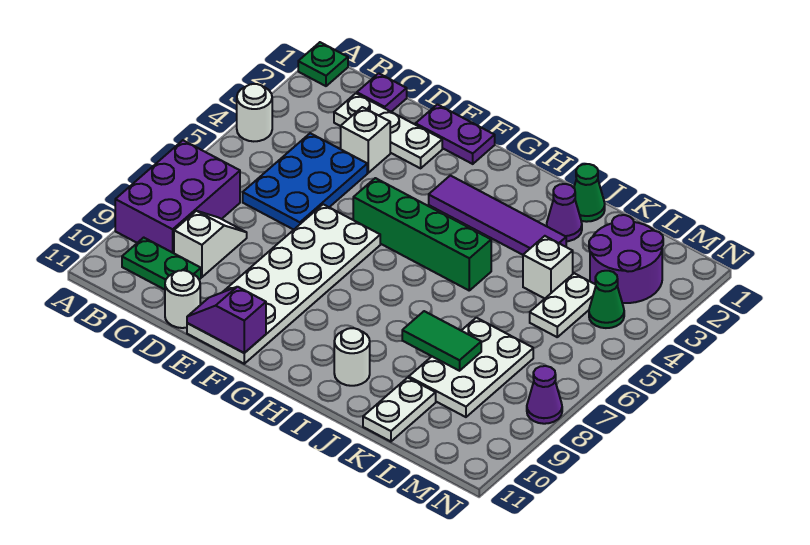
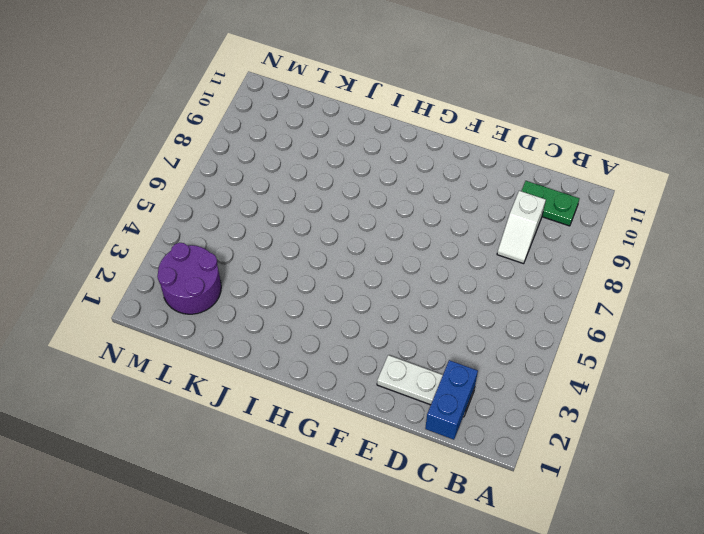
blue brick C1:C2 level 2 -> none
none -> green plate A1 level 1
none -> white round brick A4 level 1
none -> purple brick A7:B9 level 1

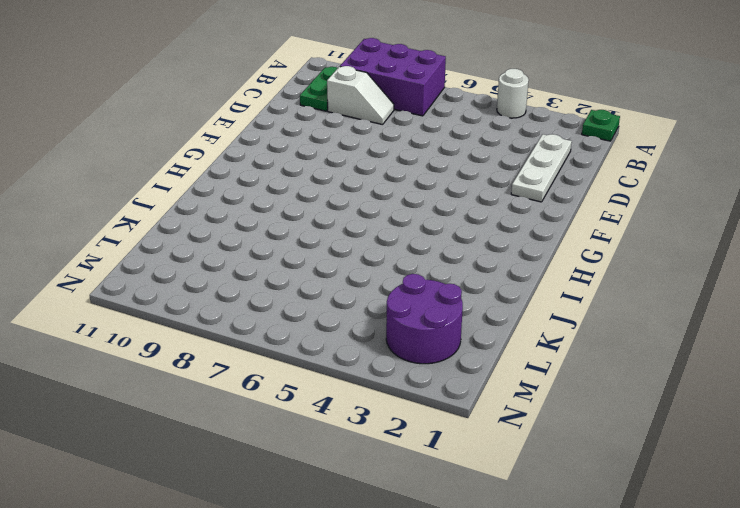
none -> purple plate C1 level 1
none -> blue plate C4:D6 level 1
none -> white brick D3 level 1

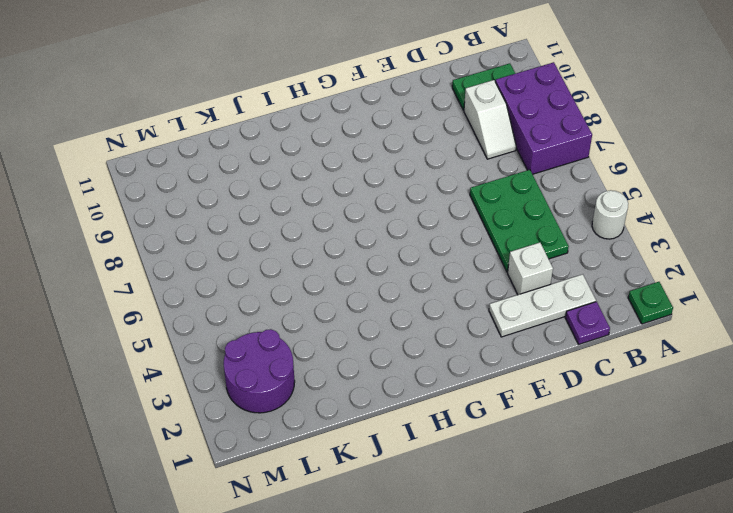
green plate C4:D6 level 1 -> blue plate C4:D6 level 1
none -> white round brick D11 level 1
none -> purple plate E1:F1 level 1
none -> white plate E6:F11 level 1

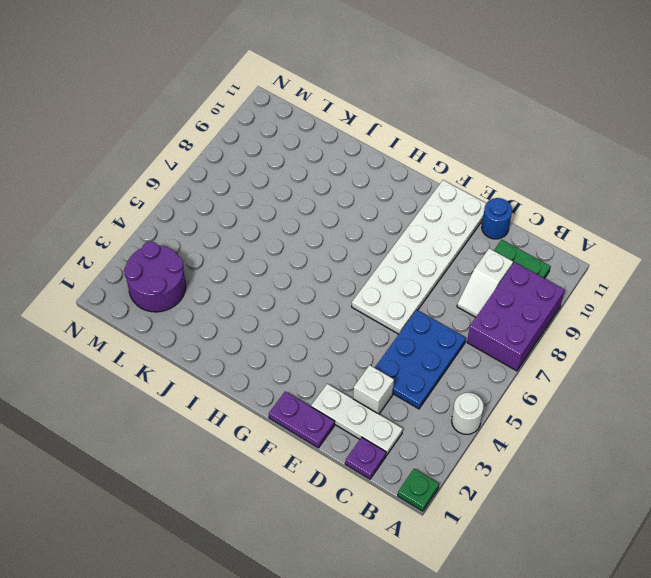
blue round brick D11 level 1 -> white round brick D11 level 1
none -> green brick F5:I5 level 1
none -> purple tile G3:J3 level 1
none -> white round brick I10 level 1

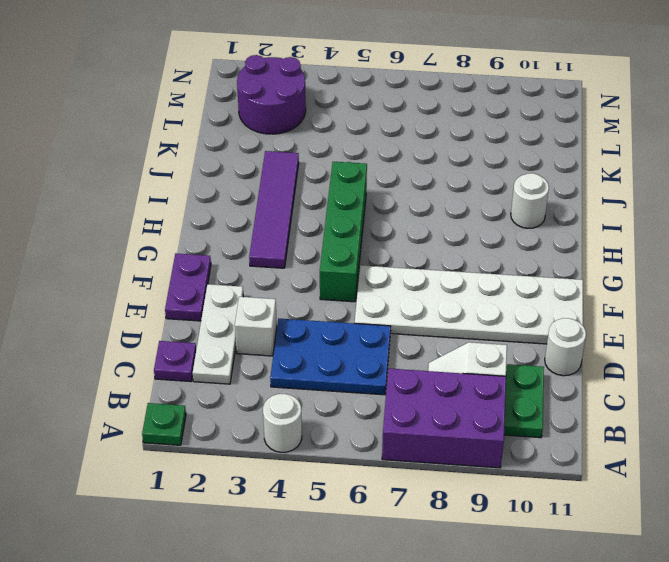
none -> green cone J1 level 1
none -> purple cone J2 level 1
none -> white brick K4 level 1

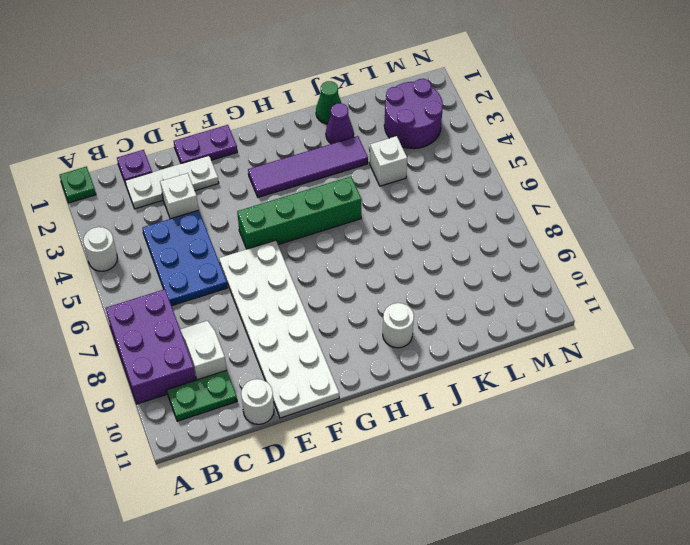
none -> white plate K7:L9 level 1
none -> white plate K10:K11 level 1
none -> white plate L4:L5 level 1

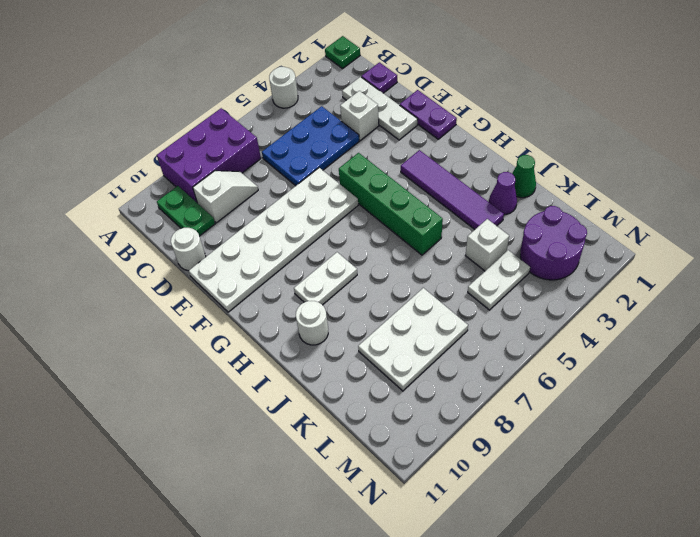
white plate H8:H9 level 1 -> white plate K10:K11 level 1
none -> green cone M4 level 1
none -> purple cone N8 level 1
none -> purple slope E11:F11 level 2 top F

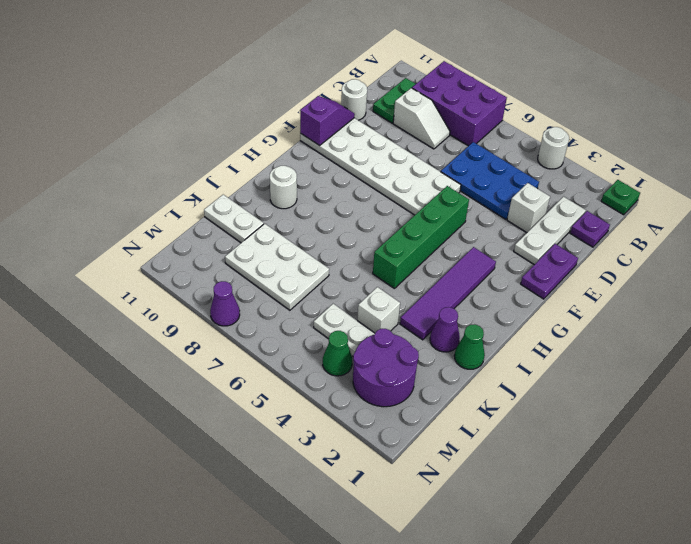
none -> green tile J8:K8 level 2

